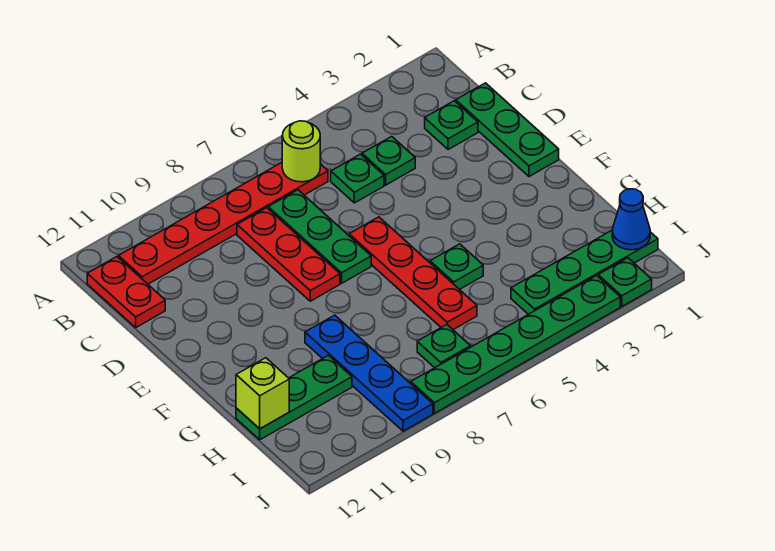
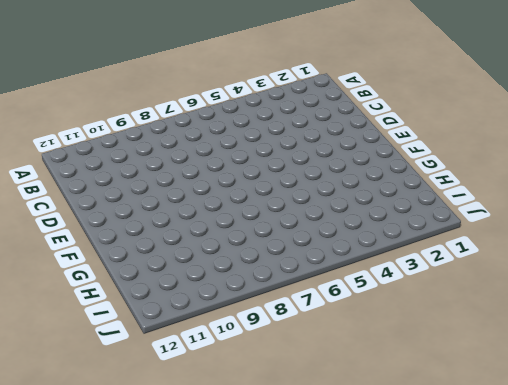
none -> red plate B6:B11 level 1
none -> red plate B12:C12 level 1
none -> green plate C1:E1 level 1

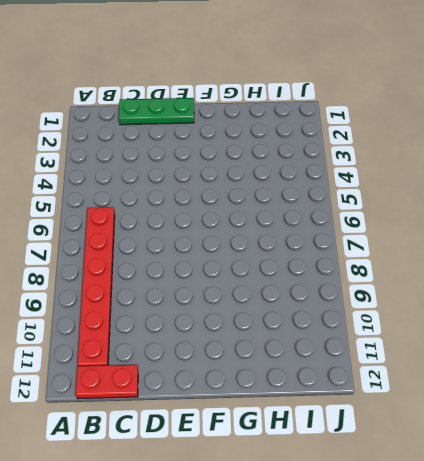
none -> green plate C2 level 1
none -> green plate C4 level 1
none -> green plate C5 level 1

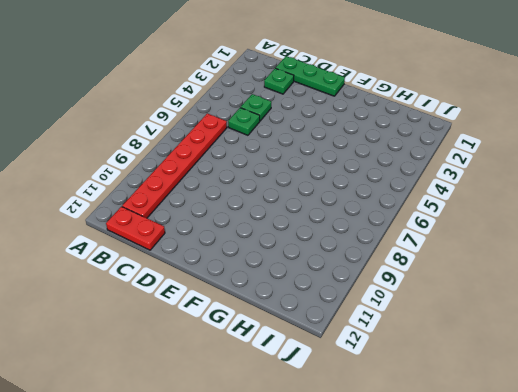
none -> green plate C7:E7 level 1
none -> red plate C8:E8 level 1
none -> red plate E6:H6 level 1

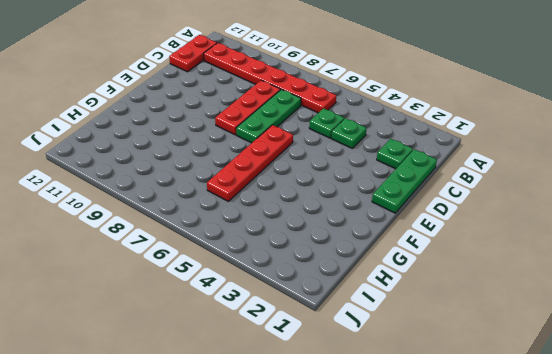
none -> green plate G5 level 1
none -> blue plate G9:J9 level 1
none -> green plate H10:H12 level 1

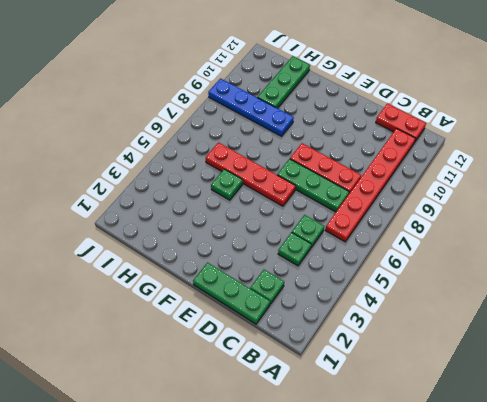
none -> green plate I1:I4 level 1
none -> green plate I7 level 1
none -> green plate J2 level 1

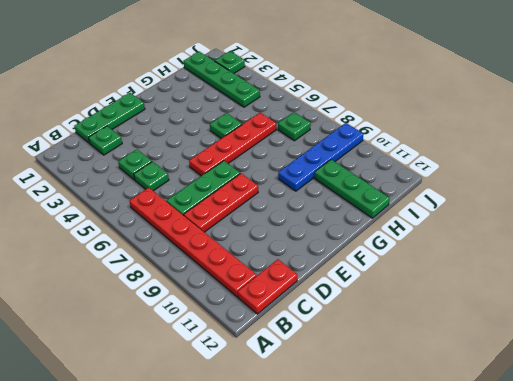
none -> green plate J3:J8 level 1
none -> lime round brick B6 level 2
none -> lime brick H12 level 2

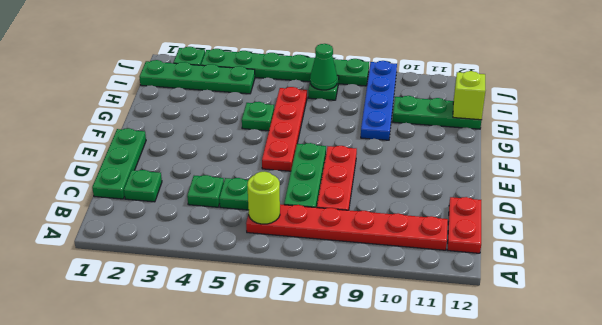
green cone I7 level 2 -> none
none -> blue cone I1 level 2

